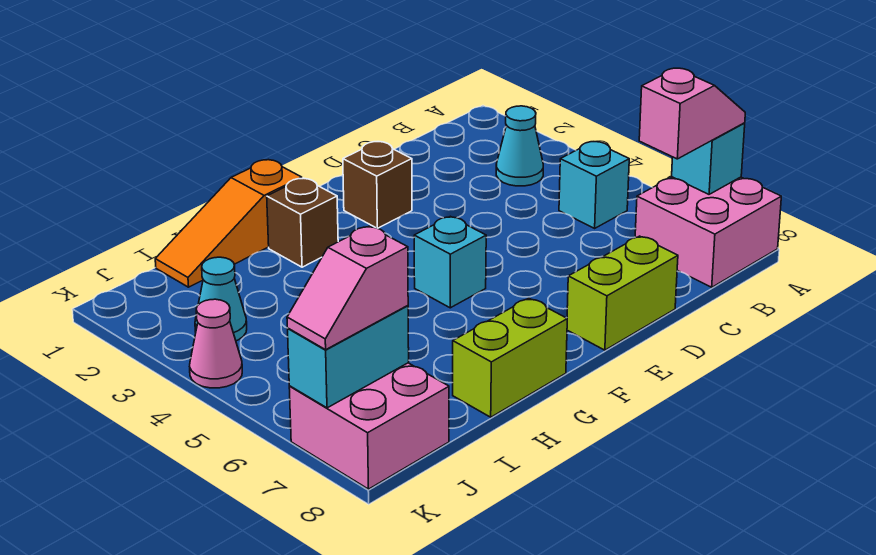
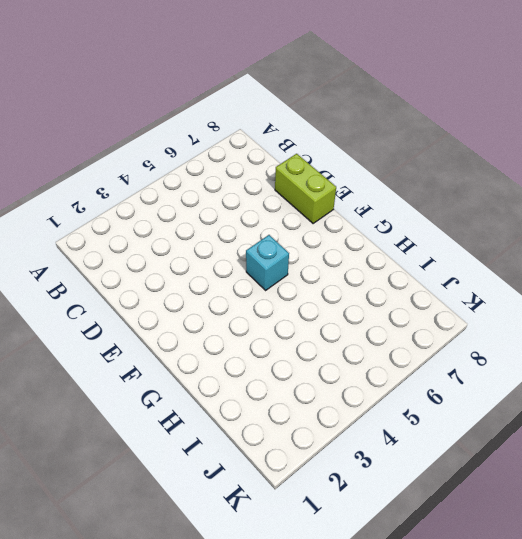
none -> pink brick A7:B8 level 1
none -> cyan cone B3 level 1
none -> cyan brick B5 level 1

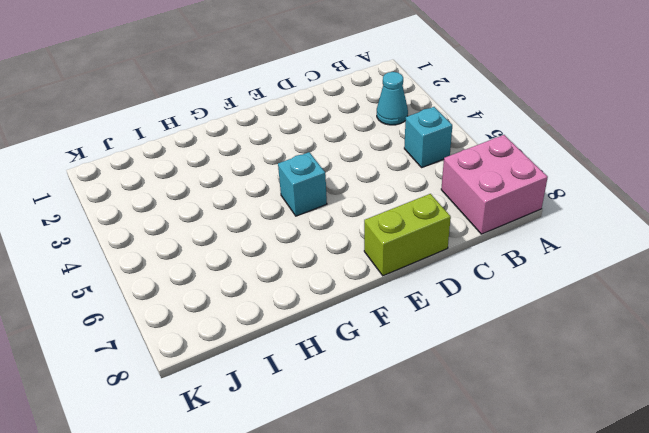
none -> brown brick E2 level 1
none -> orange slope G1:I1 level 1 top G
none -> brown brick G2 level 1

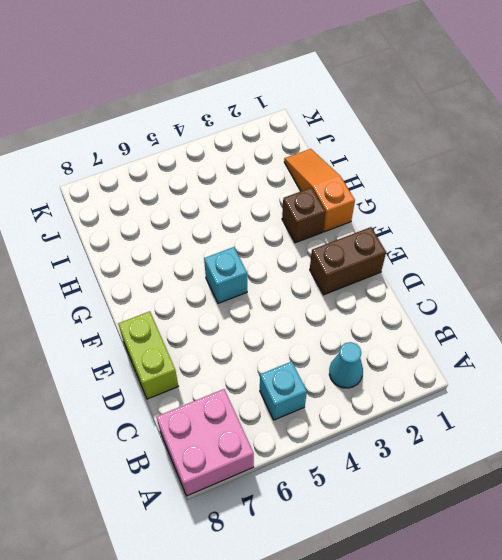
brown brick E1:E2 level 1 -> brown brick E2 level 1
none -> lime brick G8:H8 level 1
none -> cyan cone J3 level 1
none -> pink brick J7:K8 level 1

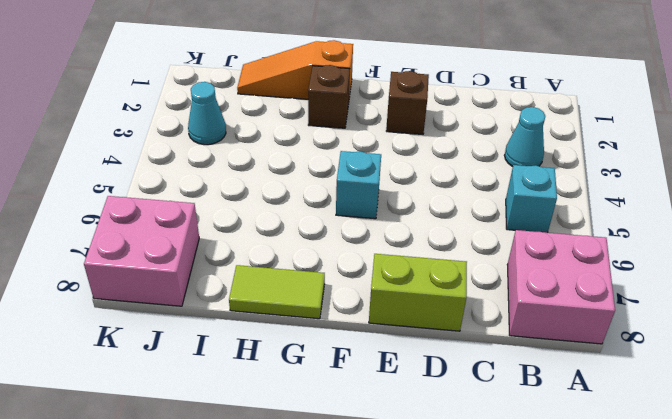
lime tile G8:H8 level 1 -> lime brick G8:H8 level 1
none -> pink cone K4 level 1
none -> cyan brick A7 level 2
none -> cyan brick J7:K7 level 2

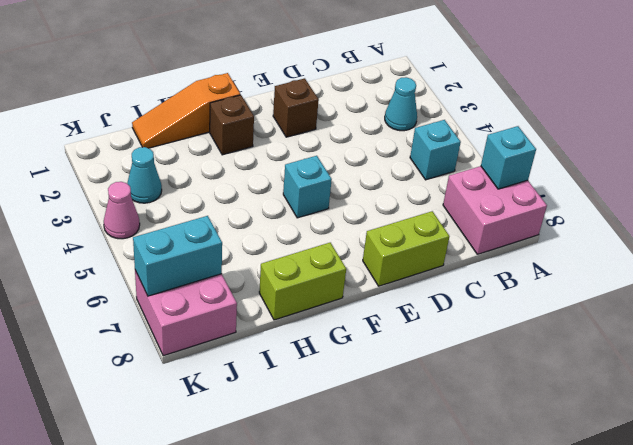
none -> pink slope A7:B7 level 3 top B
none -> pink slope J7:K7 level 3 top J

